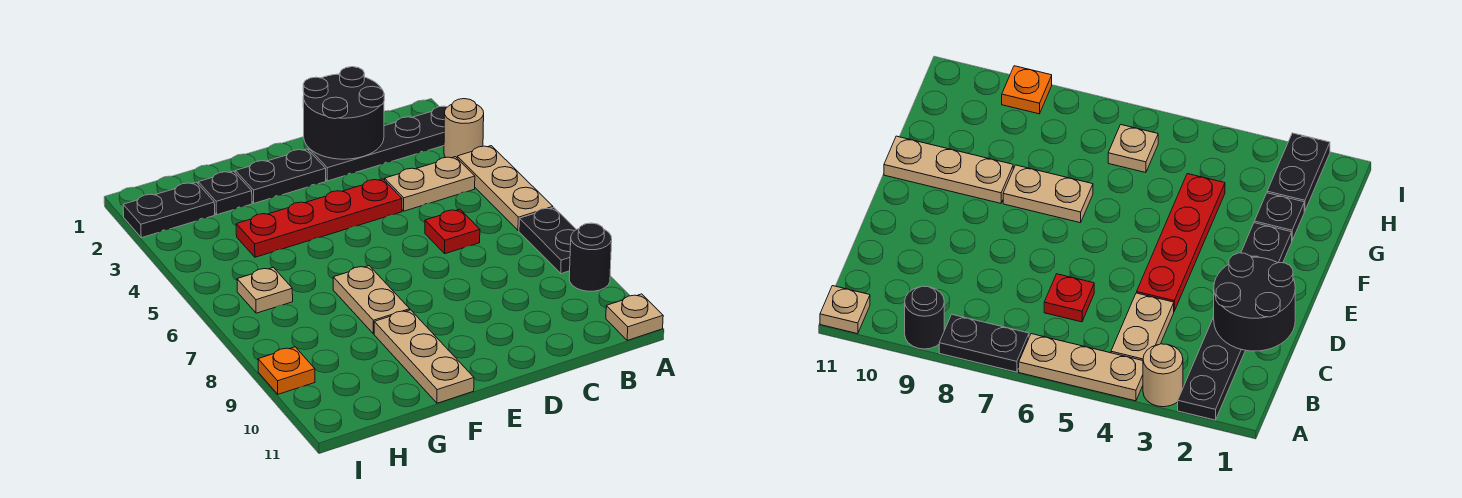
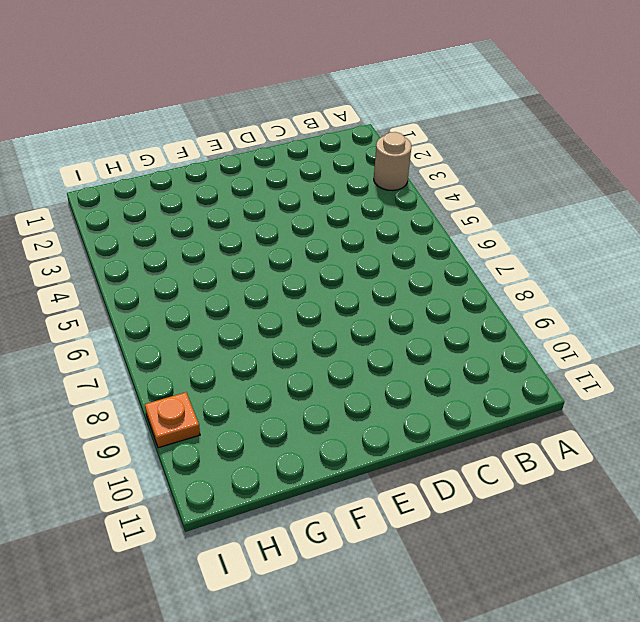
none -> black plate A2:D2 level 1
none -> tan plate A4:A6 level 1
none -> black plate A7:A8 level 1

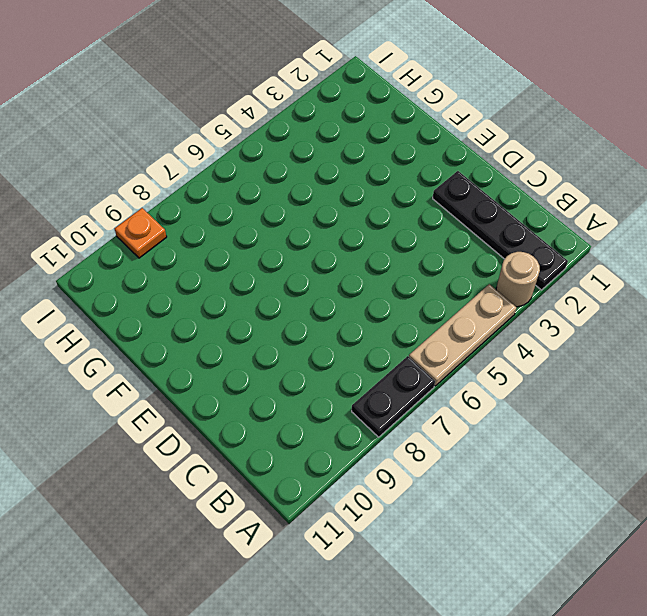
none -> black round brick A9 level 1
none -> tan plate A11 level 1
none -> tan plate B4:C4 level 1

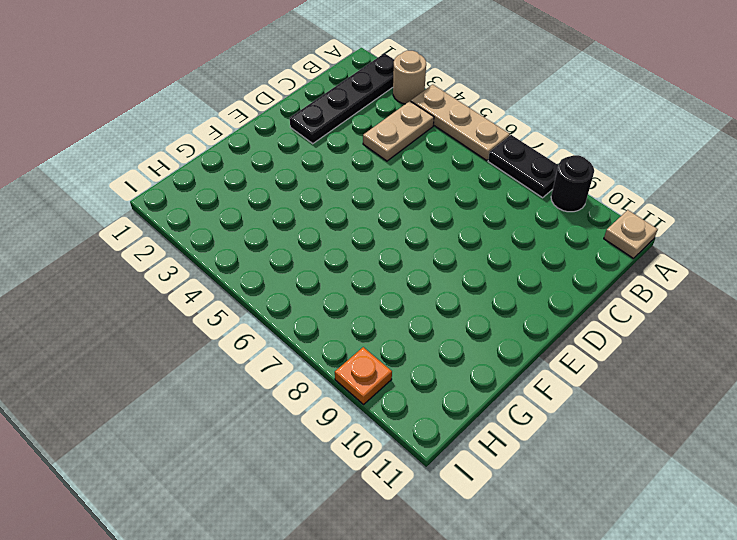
none -> red plate C6 level 1
none -> red plate D4:G4 level 1
none -> black plate E2:F2 level 1

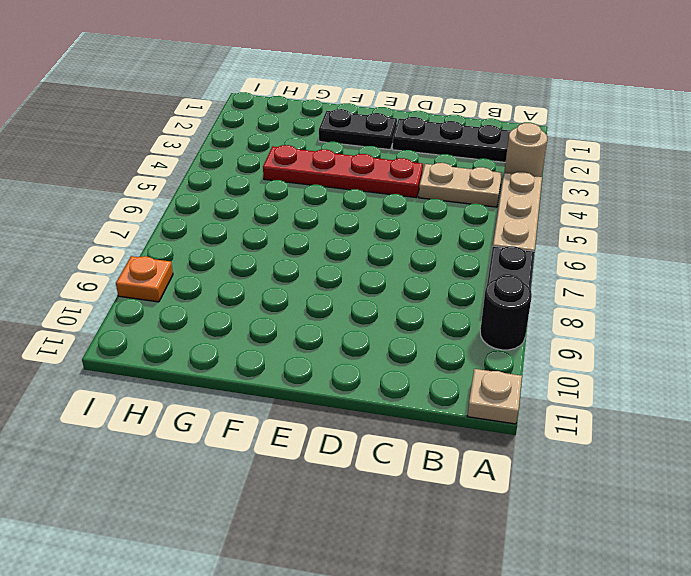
none -> red plate C6 level 1
none -> tan plate F7:F8 level 1
none -> tan plate F9:F11 level 1

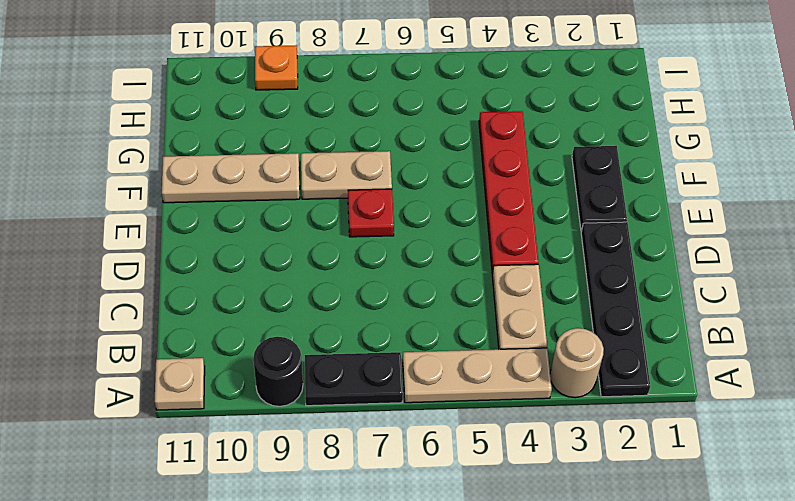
red plate E7 level 1 -> red plate C6 level 1
none -> black plate G2 level 1
none -> black plate H2:I2 level 1
none -> tan plate H6 level 1

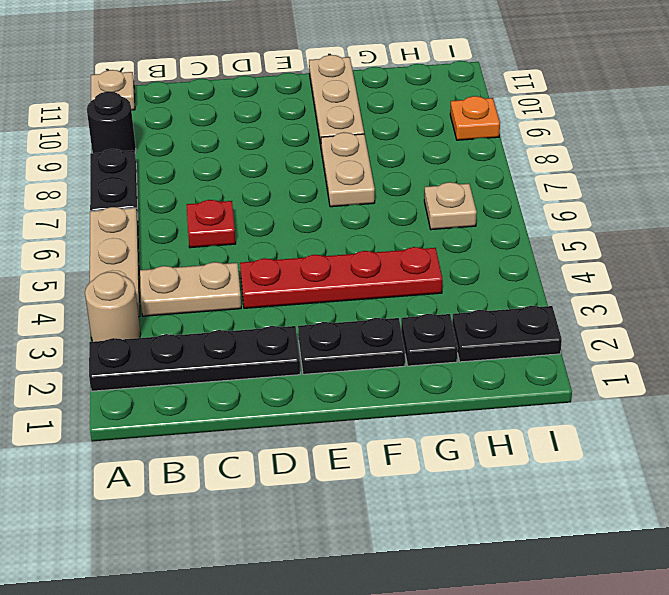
none -> black round brick C1:D2 level 2

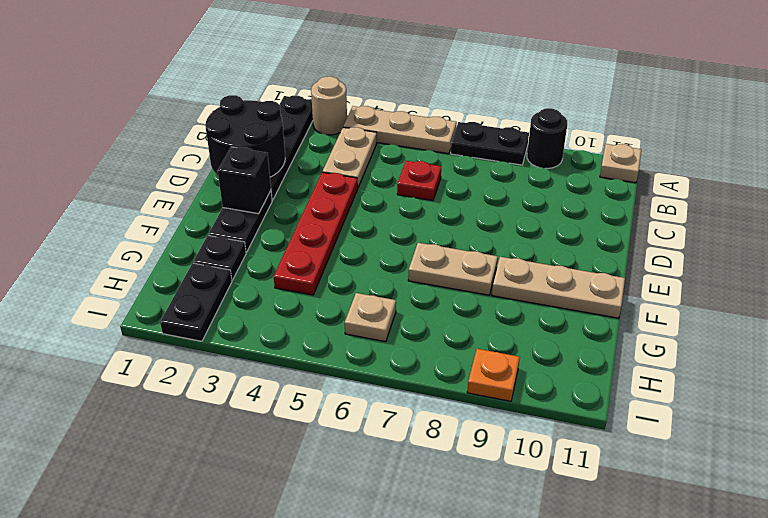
black brick E2 level 2 -> none

